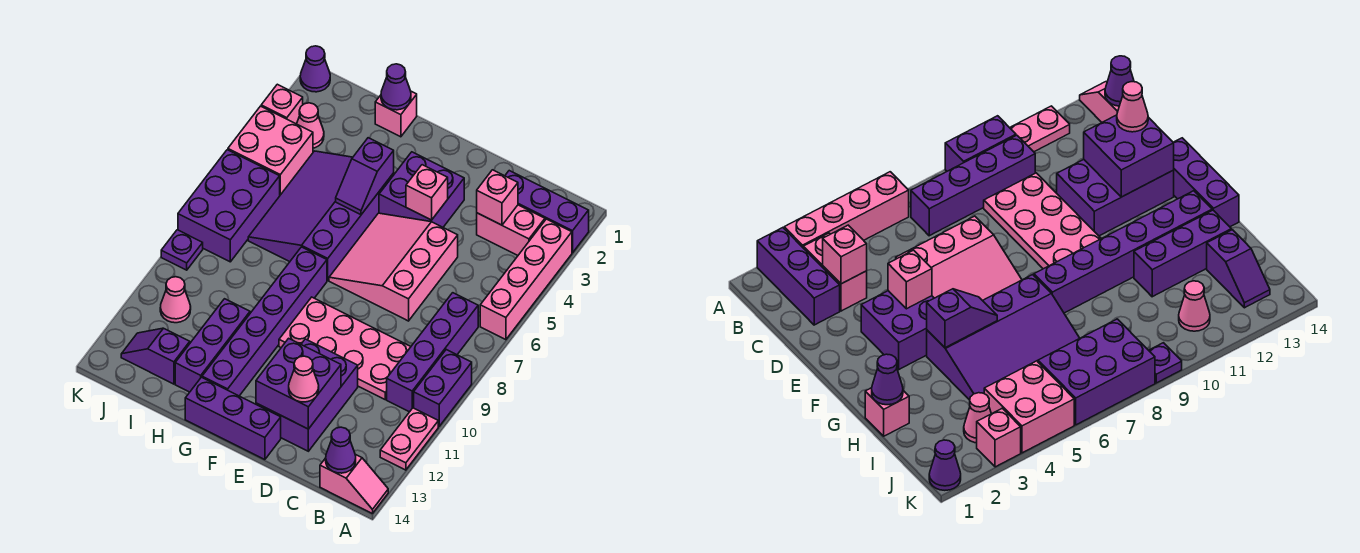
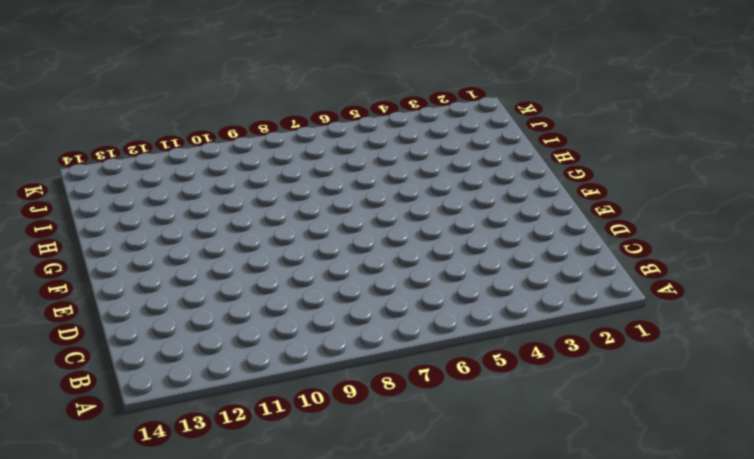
none -> purple brick A2:C2 level 1
none -> pink brick A3:A6 level 1
none -> purple brick A9:A10 level 1
none -> pink plate A11:A12 level 1

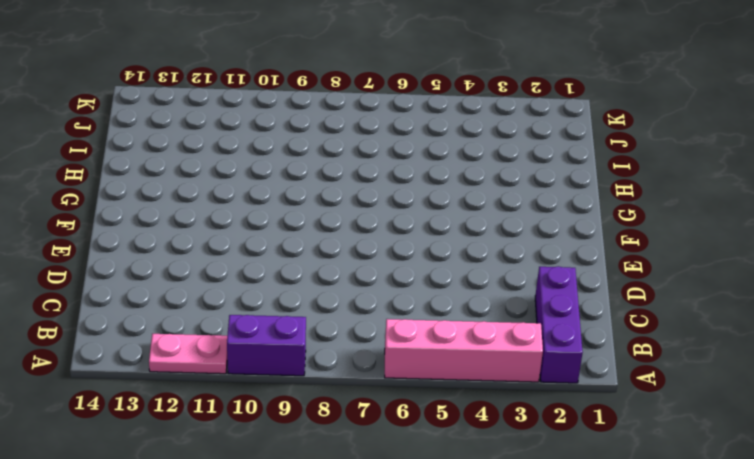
none -> pink slope A14:B14 level 1 top B
none -> pink brick B3:C3 level 1
none -> purple brick B7:B10 level 1
none -> pink plate C9:F10 level 1

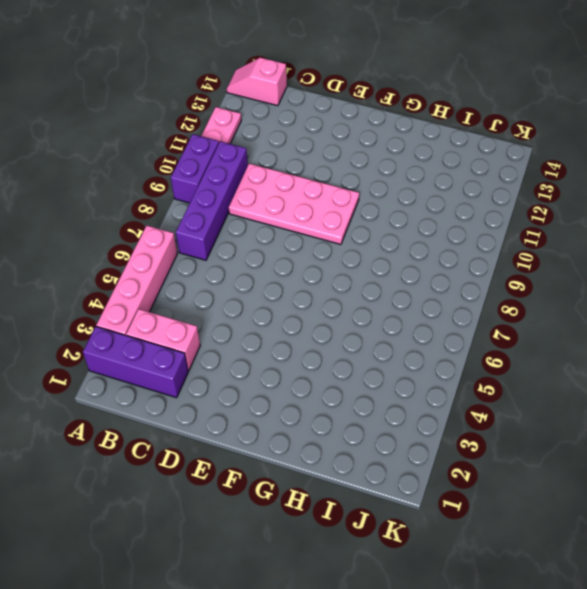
none -> pink slope D5:F7 level 1 top D
none -> purple brick D11:E13 level 1
none -> purple brick E3:F4 level 1
none -> purple brick E14:G14 level 1

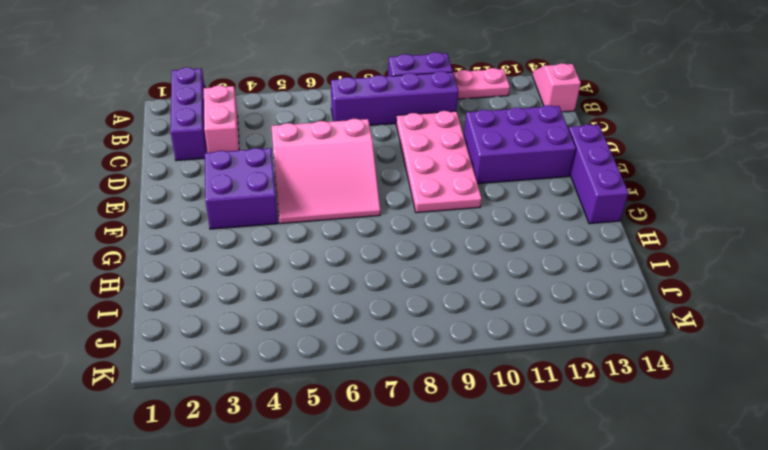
none -> pink brick A3:A6 level 1
none -> purple slope G4:I7 level 1 top G
none -> purple brick G8:G13 level 1
none -> pink brick H1 level 1

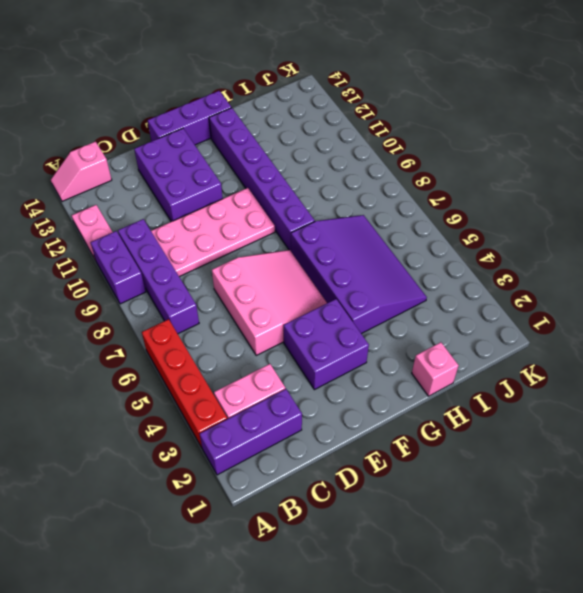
red brick A3:A6 level 1 -> pink brick A3:A6 level 1
none -> purple brick H11:H13 level 1
none -> purple slope I13:J13 level 1 top I
none -> pink cone J3 level 1
none -> pink brick J4:K5 level 1

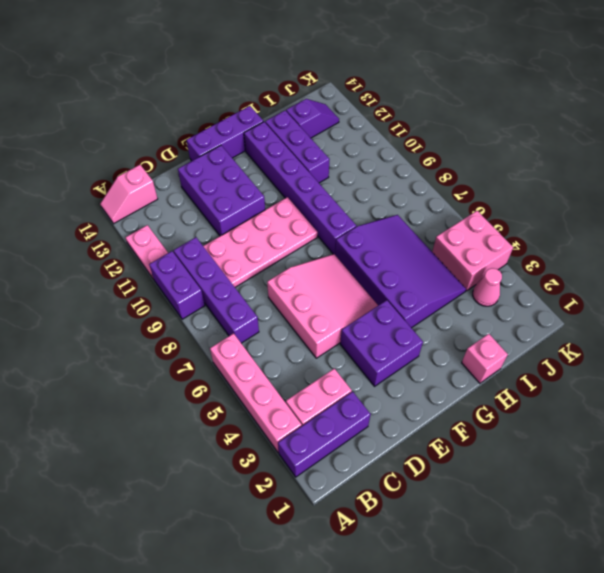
none -> purple brick J6:K8 level 1
none -> pink cone J11 level 1
none -> purple cone K1 level 1
none -> pink brick K3 level 1

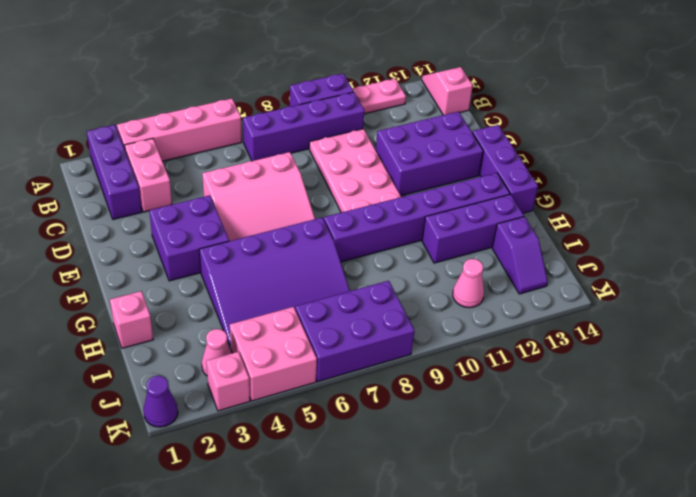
none -> purple plate K9 level 1
none -> purple cone B14 level 2
none -> pink brick C3 level 2
none -> purple brick D12:E13 level 2

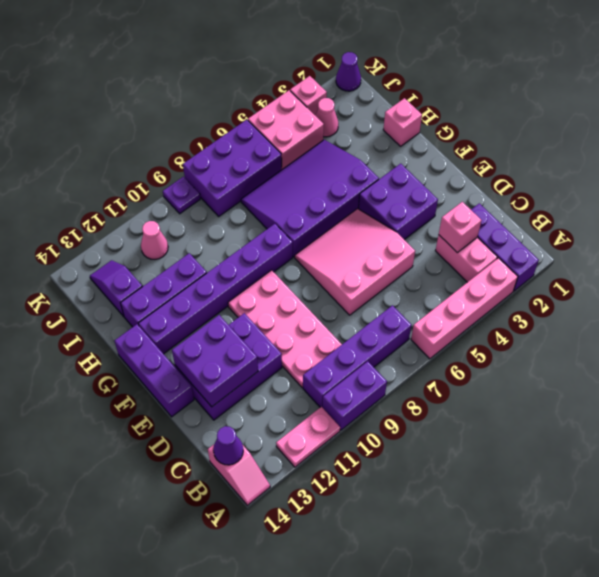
none -> pink brick E4 level 2
none -> purple slope G4:G5 level 2 top 4
none -> purple cone H1 level 2
none -> pink cone D13 level 3

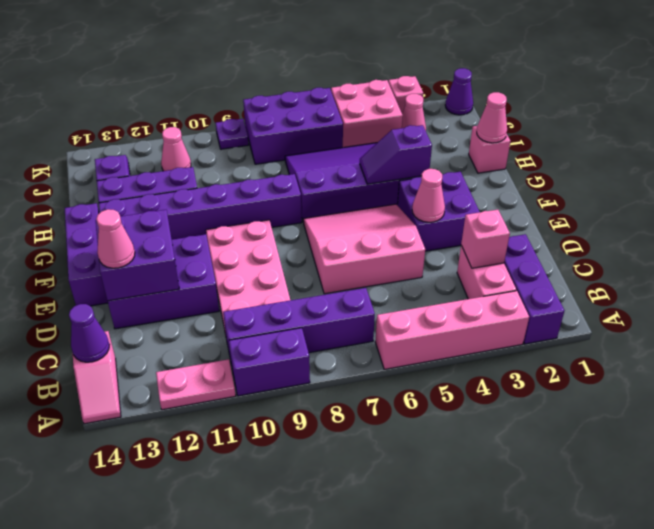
pink cone E4 level 2 -> pink brick E4 level 2
pink cone H1 level 2 -> purple cone H1 level 2

